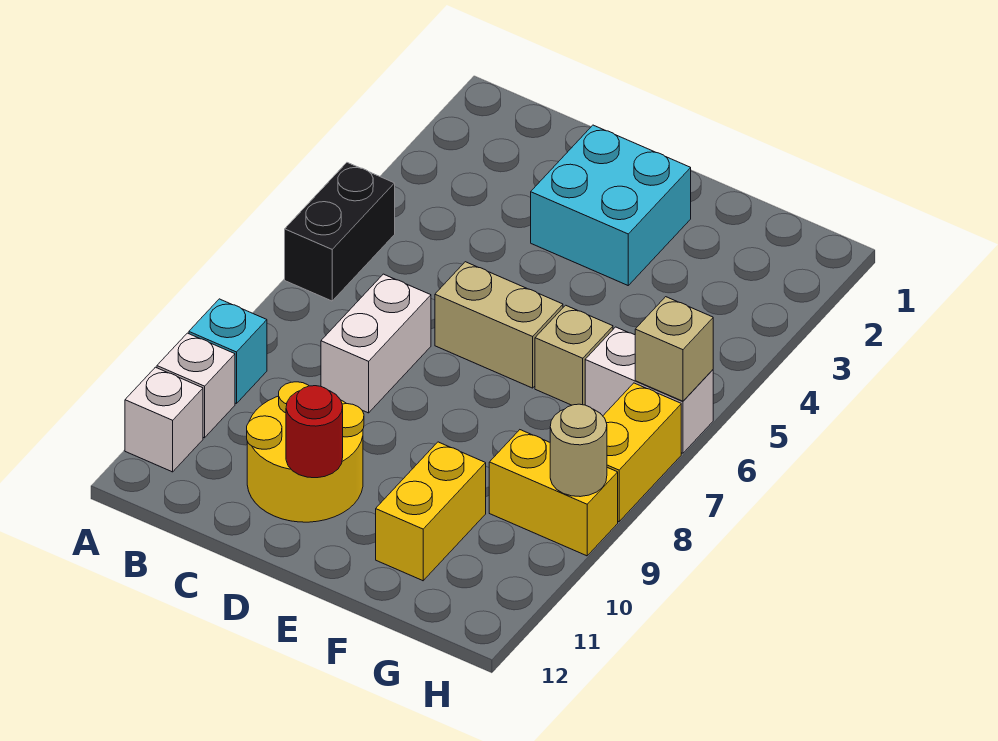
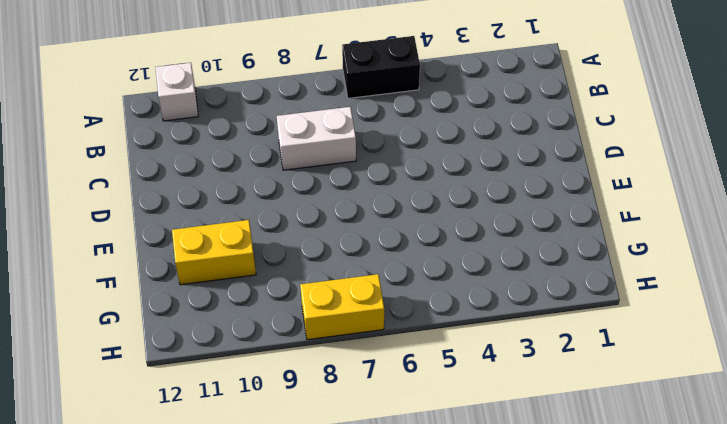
none -> cyan brick A9 level 1
none -> white brick A10 level 1
none -> yellow round brick C10:D11 level 1

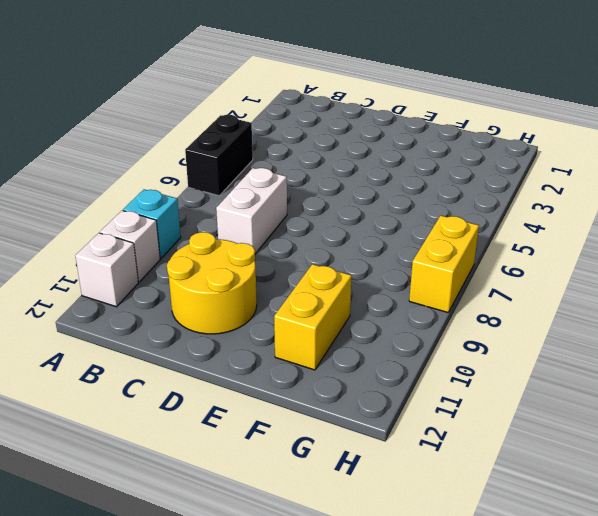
none -> cyan brick D2:E3 level 1
none -> tan brick D6:E6 level 1
none -> tan brick F6 level 1

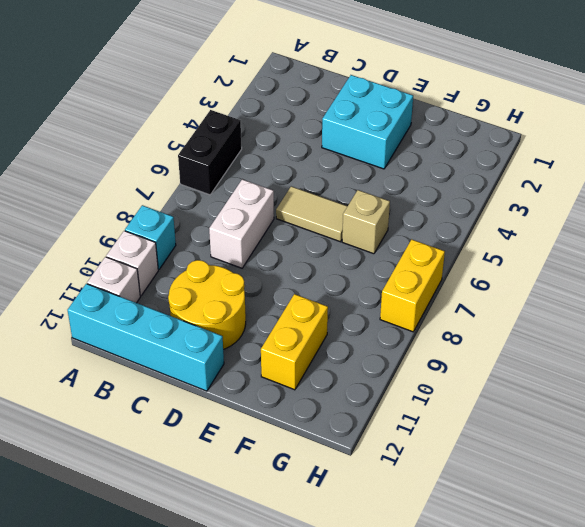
cyan brick A12:D12 level 1 -> none
tan tile D6:E6 level 1 -> tan brick D6:E6 level 1
none -> white brick G6:H6 level 1
none -> yellow brick G9:H9 level 1
none -> red round brick D11 level 2

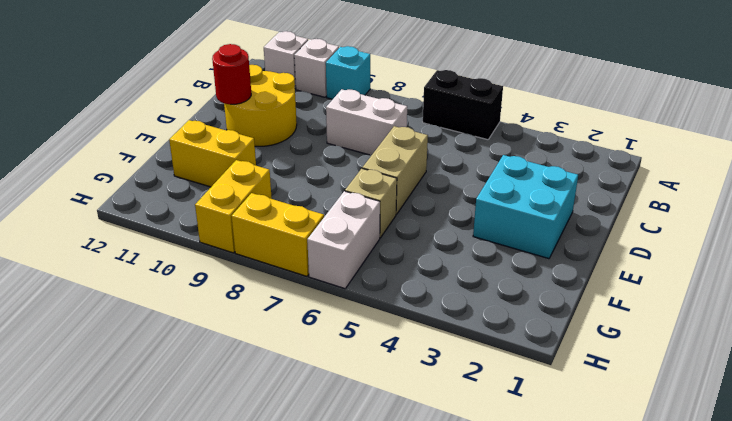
none -> tan brick H6 level 2
none -> tan round brick H9 level 2

